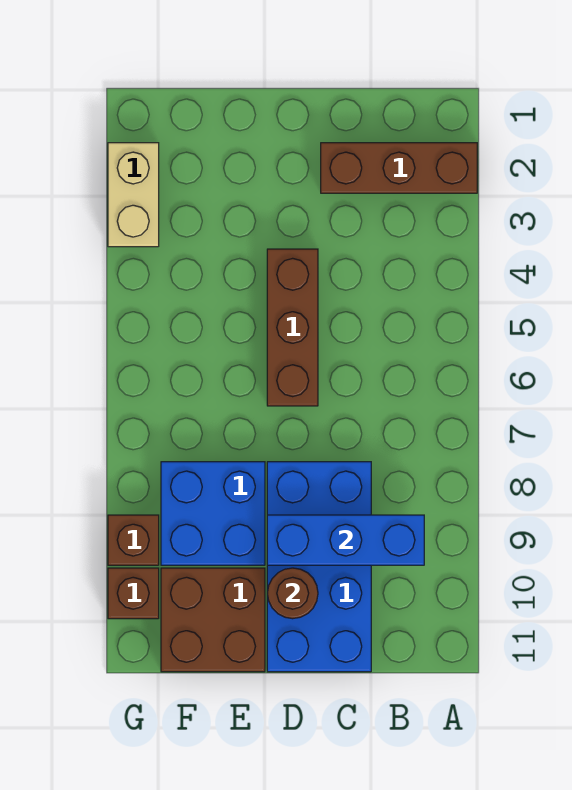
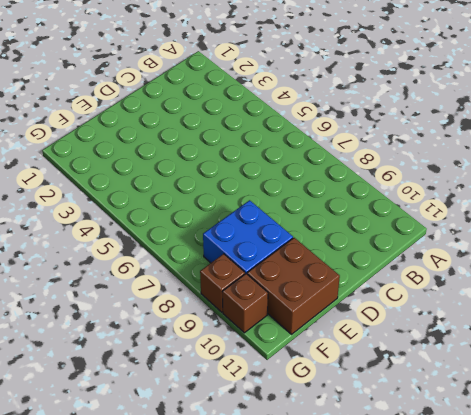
none -> brown brick A2:C2 level 1
none -> blue brick C8:D11 level 1

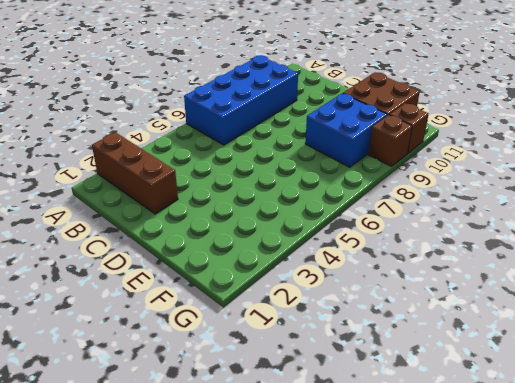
blue brick A6:B9 level 1 -> blue brick C8:D11 level 1
none -> brown brick D4:D6 level 1
none -> tan brick G2:G3 level 1

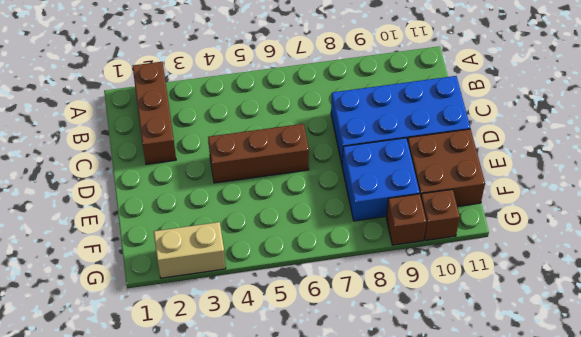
none -> blue brick B9:D9 level 2
none -> brown round brick D10 level 2

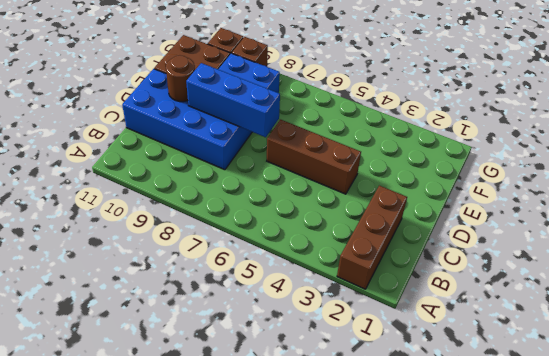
blue brick D7:D9 level 2 -> blue brick B9:D9 level 2
none -> tan brick G2:G3 level 1

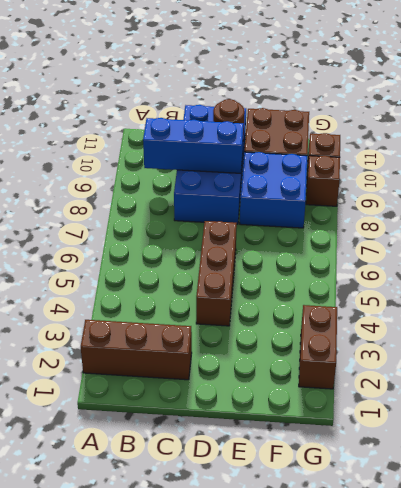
brown brick G2:G3 level 1 -> tan brick G2:G3 level 1

